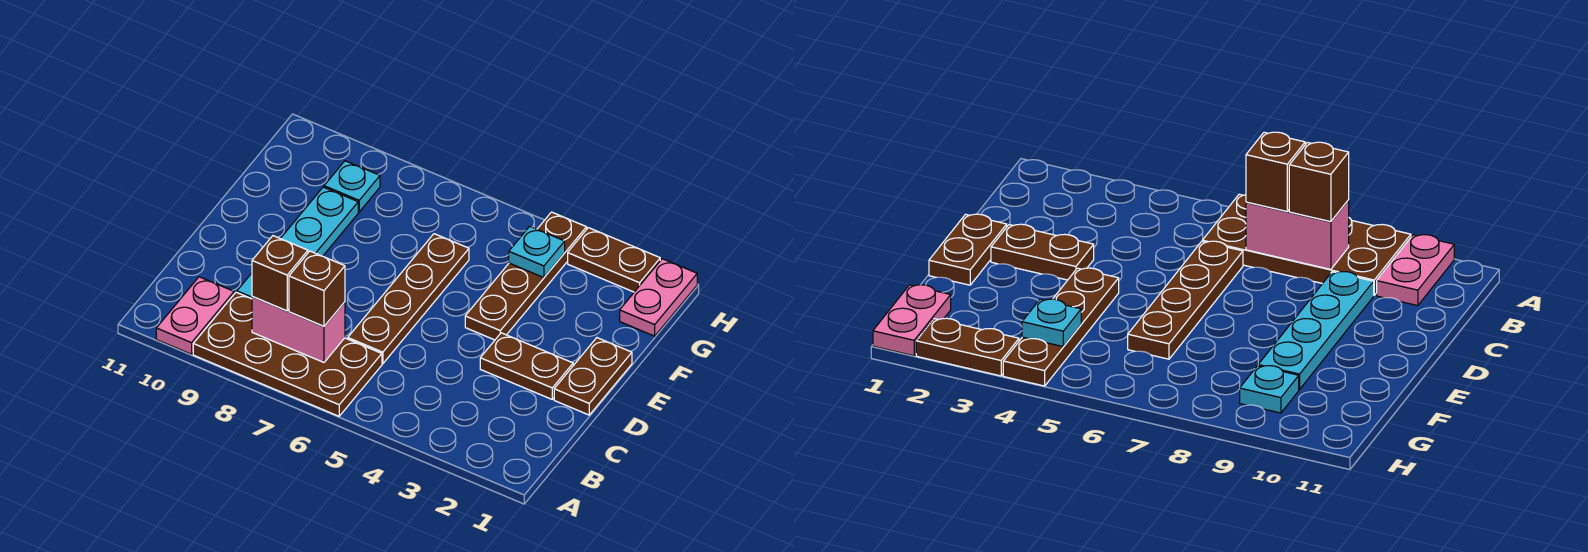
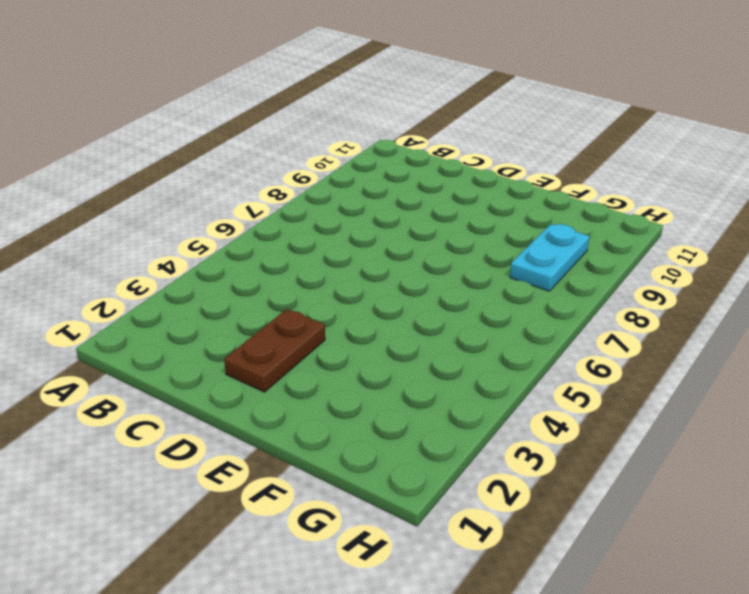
cyan plate G8:G9 level 1 -> cyan plate G9 level 1
none -> brown plate A6:B9 level 1
none -> pink plate A10:B10 level 1
none -> brown plate C6:F6 level 1

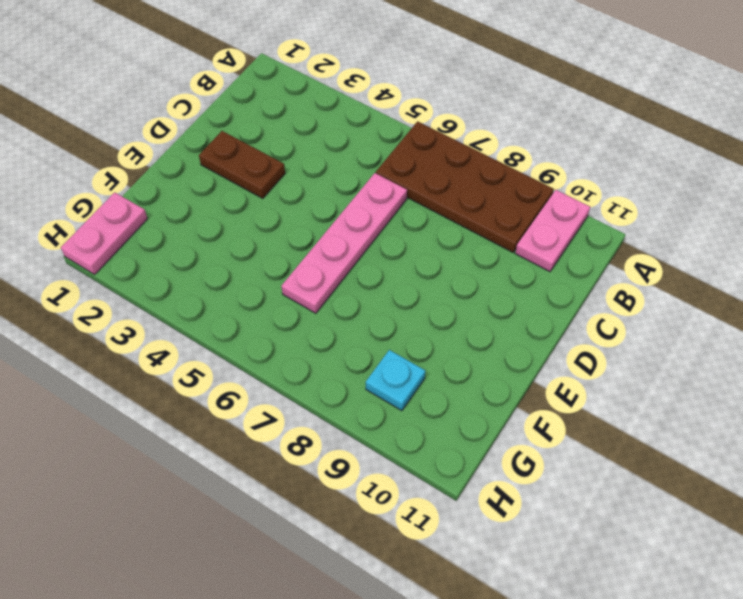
pink plate C6:F6 level 1 -> brown plate C6:F6 level 1
none -> cyan plate C9:F9 level 1
none -> brown plate D1:E1 level 1
none -> brown plate E4:H4 level 1

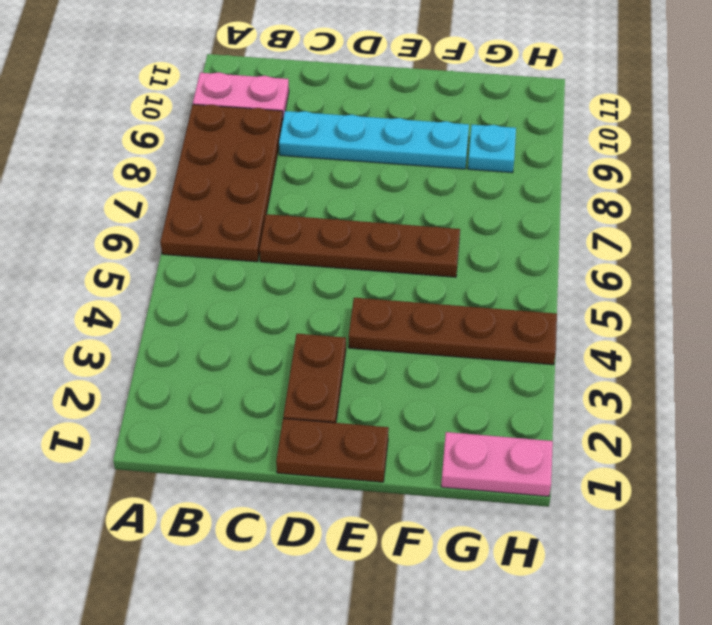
none -> brown plate H2:H3 level 1
none -> pink brick B7:B8 level 2
none -> cyan plate G4 level 2

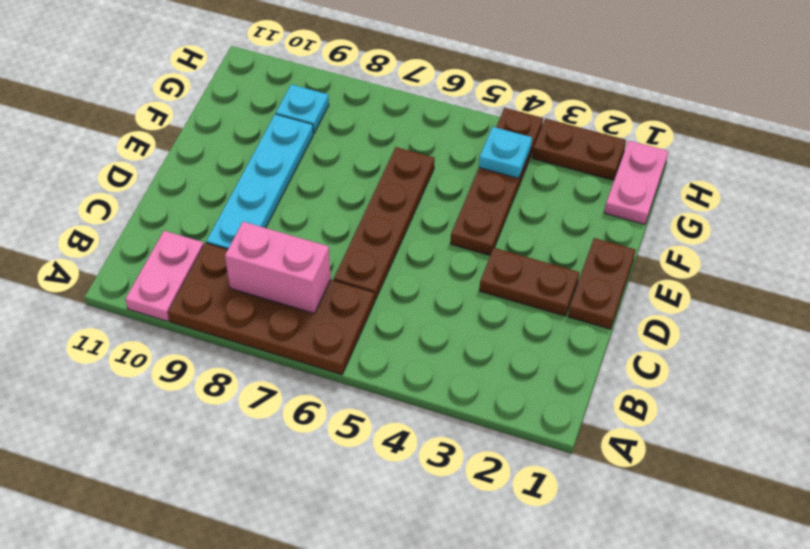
none -> brown brick B7 level 3
none -> brown brick B8 level 3

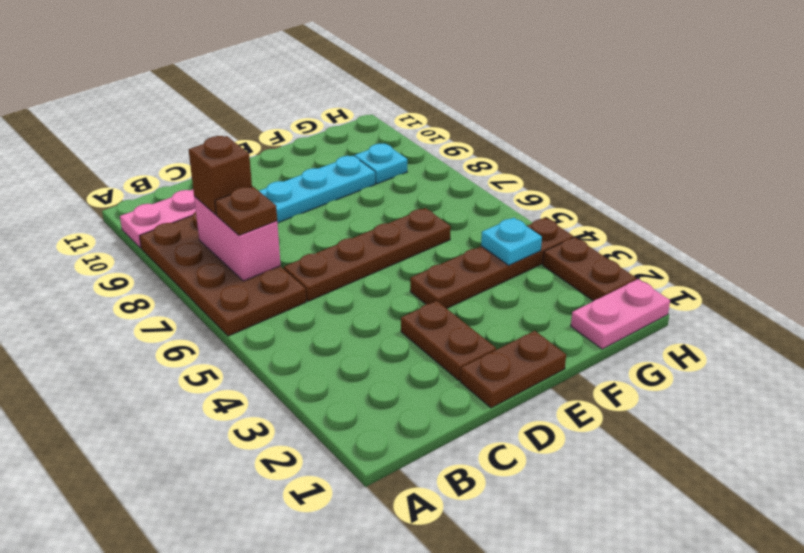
brown plate B7 level 3 -> brown brick B7 level 3

